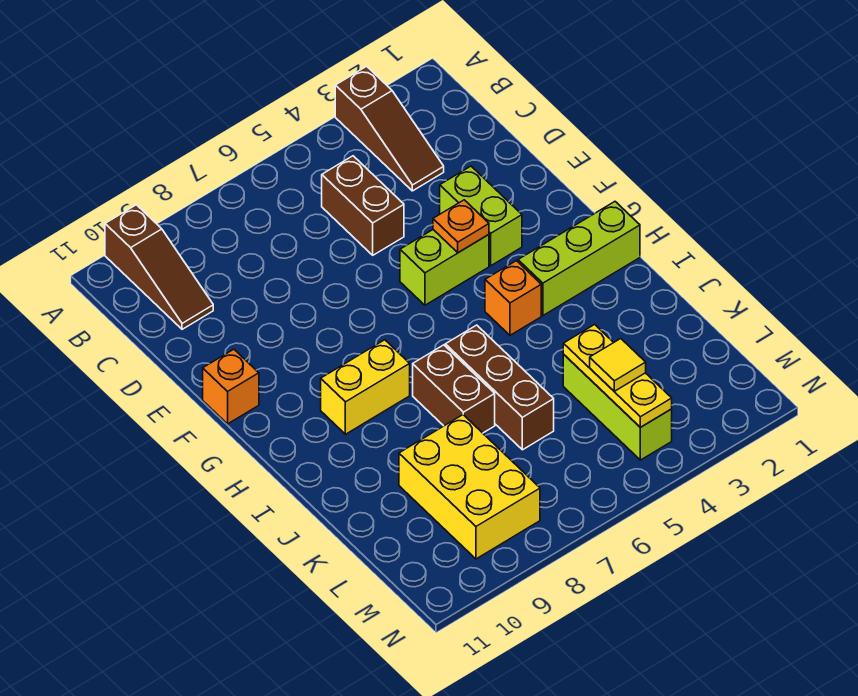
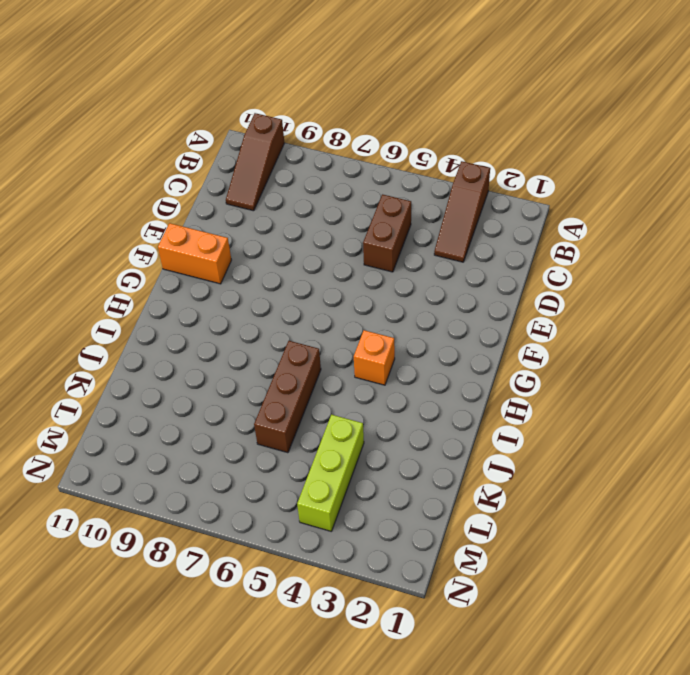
orange brick F10:F11 level 1 -> orange brick F11 level 1
none -> lime brick E3:F3 level 1
none -> lime brick F4:F5 level 1
none -> lime brick H1:H3 level 1

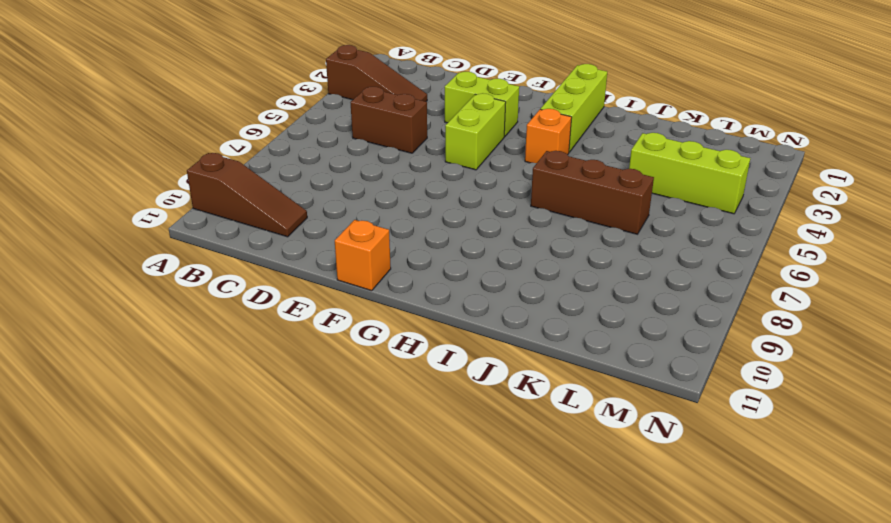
none -> yellow brick H8:H9 level 1
none -> brown brick I7:J7 level 1
none -> yellow brick K8:M9 level 1

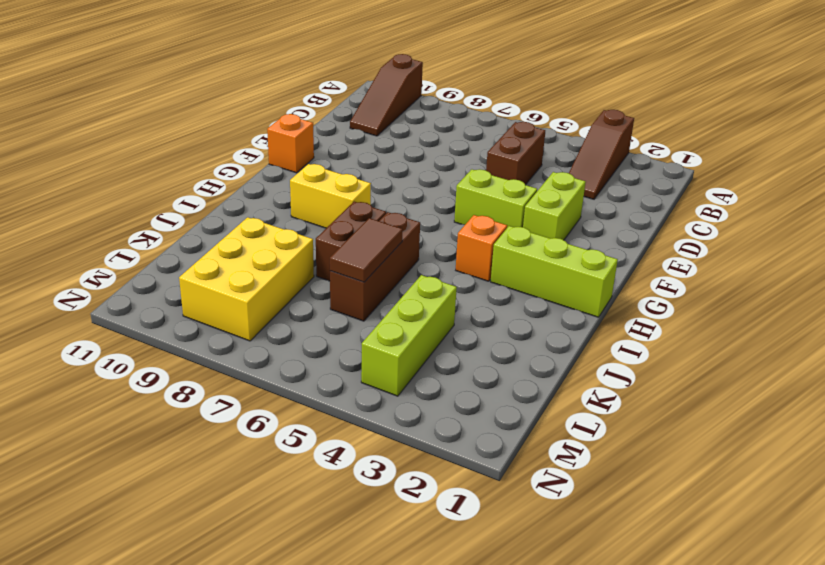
brown tile J6:K6 level 2 -> none
none -> orange plate F4 level 2
none -> yellow plate K4:M4 level 2
none -> yellow tile L4 level 3

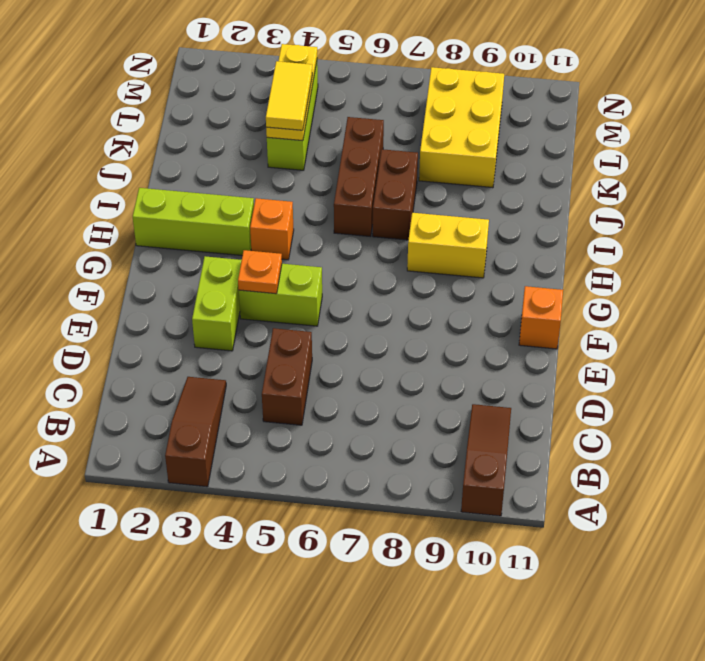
yellow tile K4:L4 level 3 -> yellow tile L4 level 3

